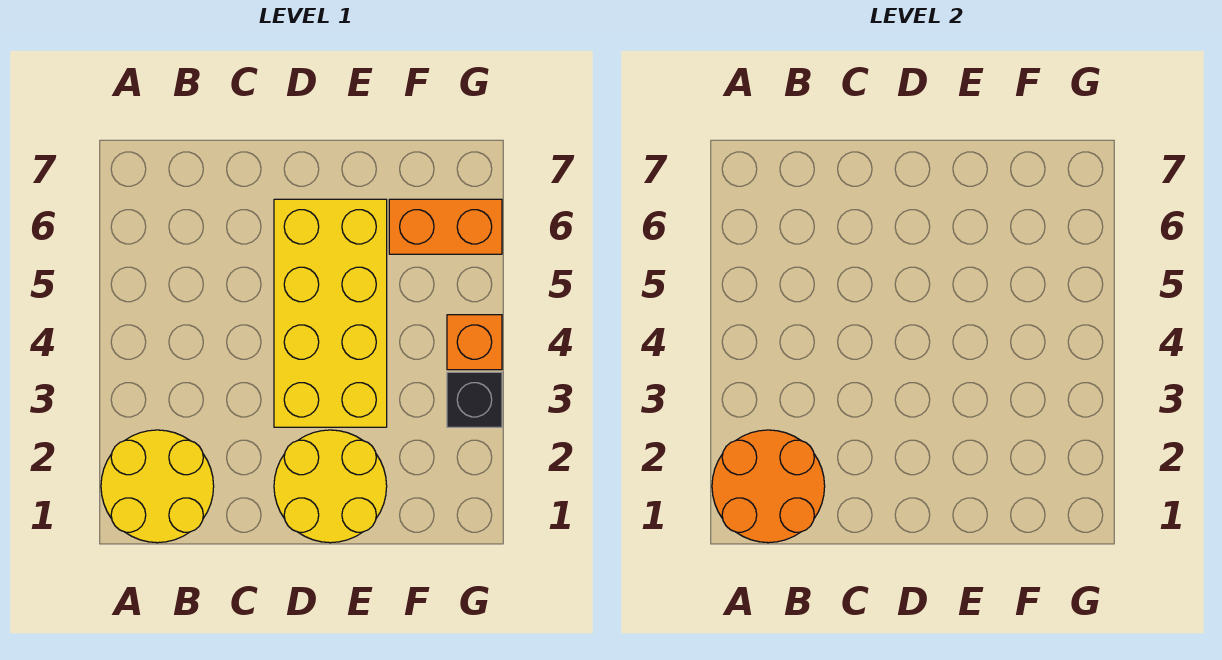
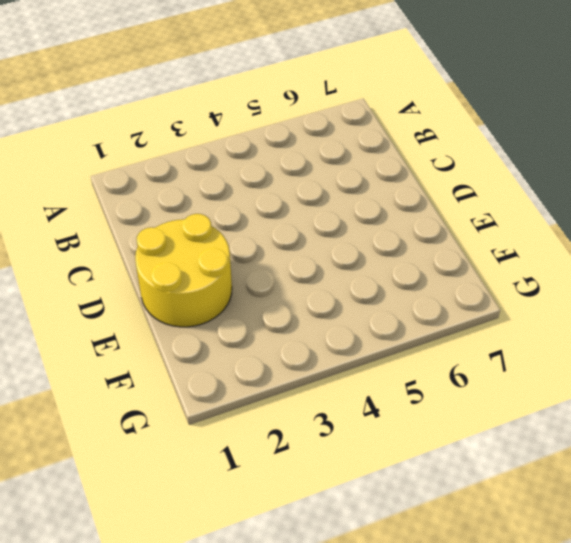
none -> yellow round brick A1:B2 level 1
none -> yellow brick D3:E6 level 1

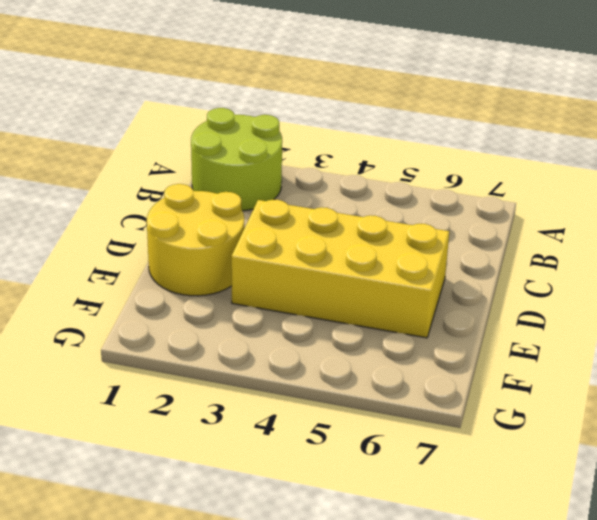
lime round brick A1:B2 level 1 -> yellow round brick A1:B2 level 1
none -> orange brick F6:G6 level 1
none -> black brick G3 level 1

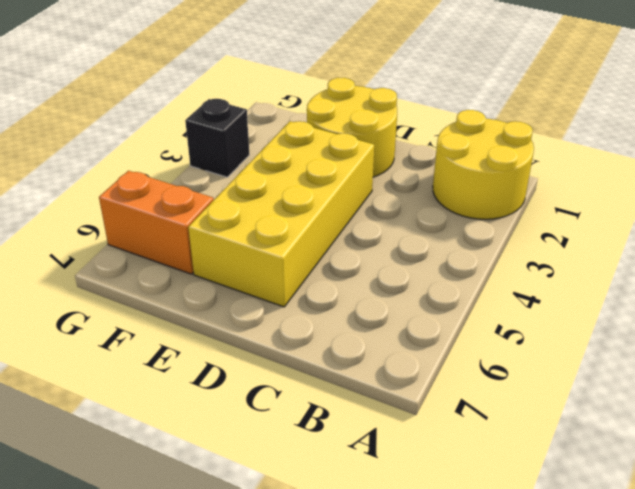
none -> orange brick G4 level 1
none -> orange round brick A1:B2 level 2

